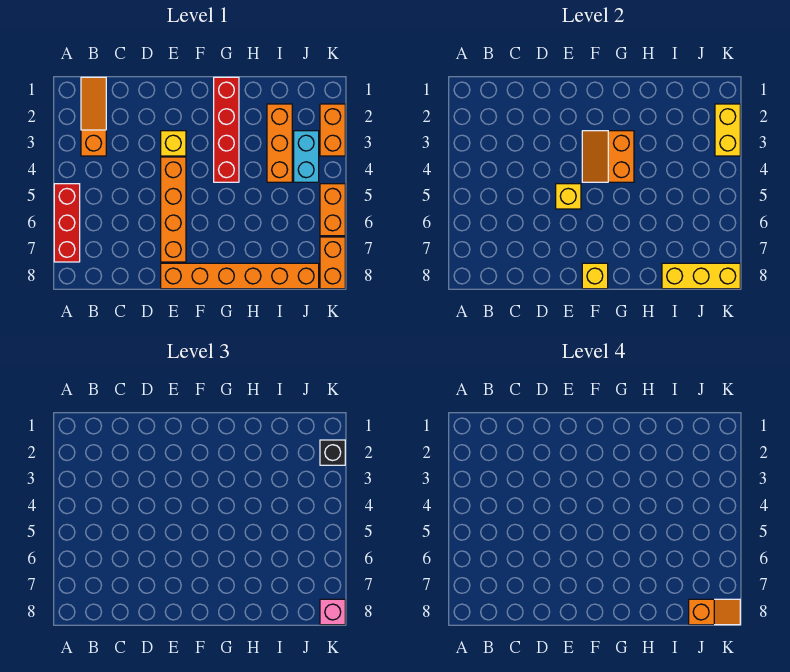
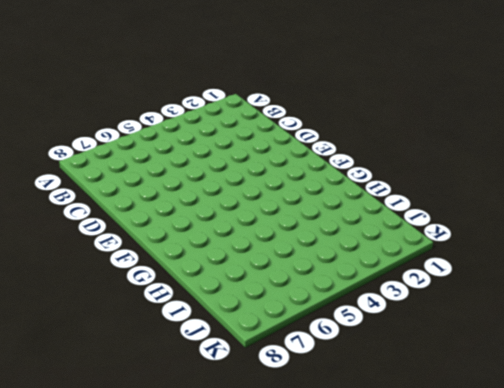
none -> red brick A5:A7 level 1
none -> orange slope B1:B3 level 1 top 3
none -> yellow brick E3 level 1

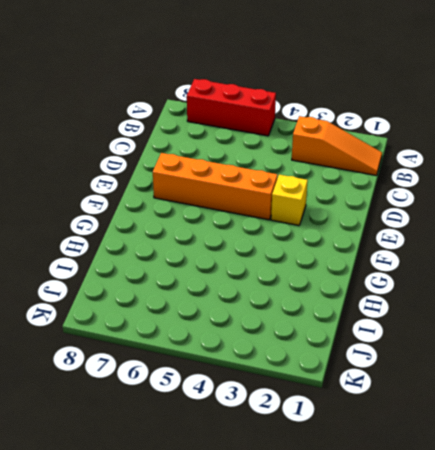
none -> orange brick E8:J8 level 1
none -> red brick G1:G4 level 1
none -> orange brick I2:I4 level 1

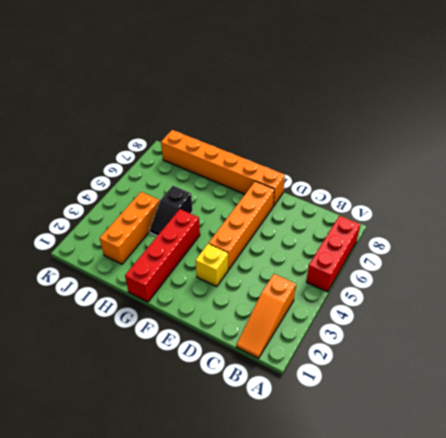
black slope H4:H5 level 1 top 5 -> none
none -> cyan brick J3:J4 level 1
none -> orange brick K2:K3 level 1
none -> orange brick K5:K6 level 1

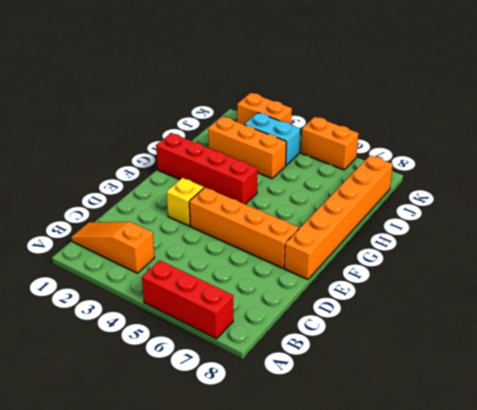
none -> orange brick K7:K8 level 1
none -> yellow brick E5 level 2
none -> orange slope F3:G4 level 2 top G

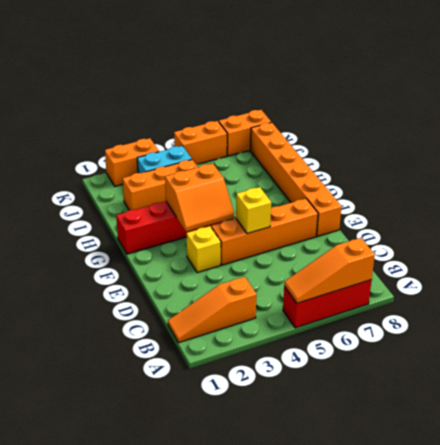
orange slope A5:A7 level 2 top 7 -> none
none -> yellow brick F8 level 2
none -> yellow brick I8:K8 level 2
none -> yellow brick K2:K3 level 2

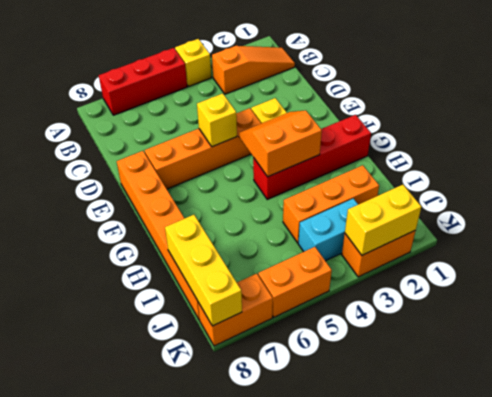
yellow brick A4 level 1 -> yellow brick F8 level 2
none -> black brick K2 level 3
none -> pink brick K8 level 3
none -> orange slope J8:K8 level 4 top J

